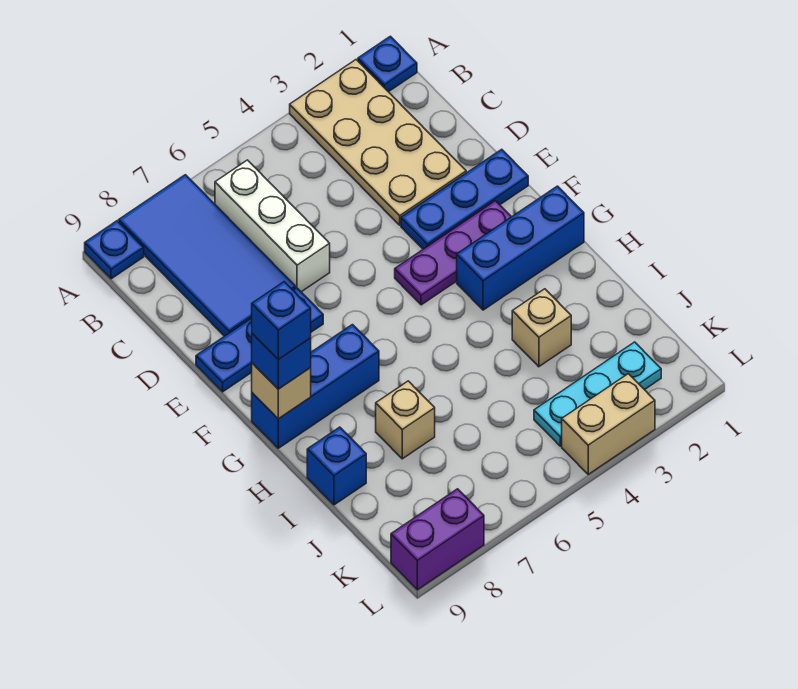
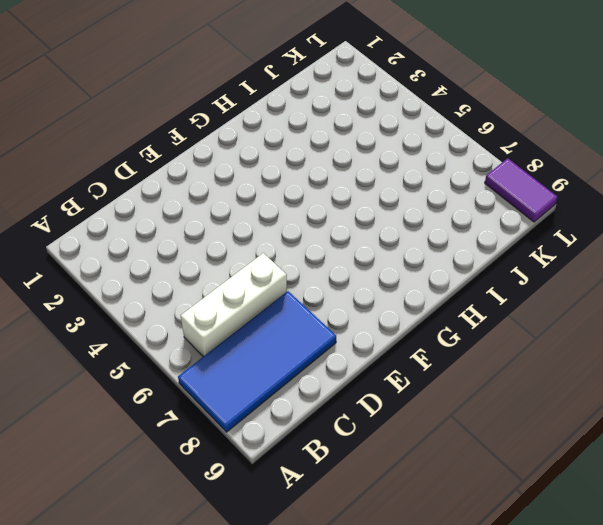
purple tile L8:L9 level 1 -> purple brick L8:L9 level 1
none -> blue plate A1 level 1
none -> tan plate A2:D3 level 1
none -> blue plate A9 level 1

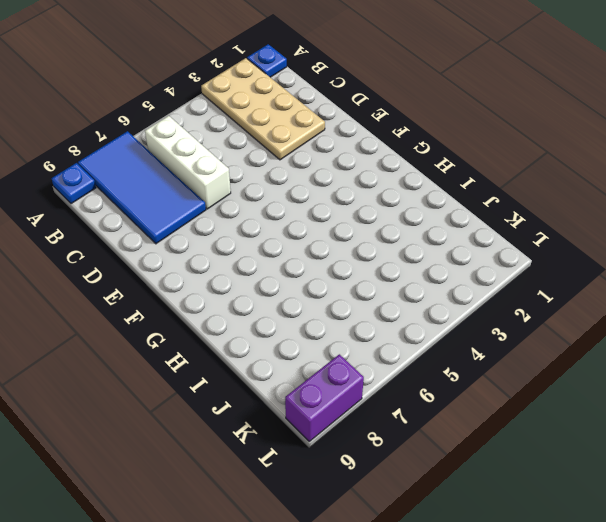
none -> blue plate E1:E3 level 1
none -> blue plate E7:E9 level 1
none -> purple plate F2:F4 level 1

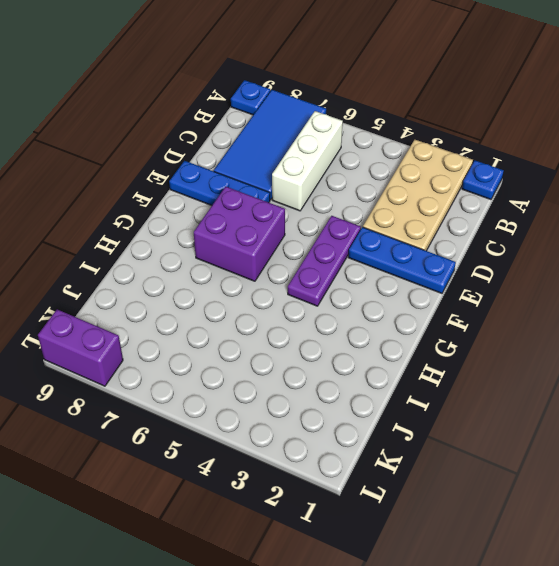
purple plate E4:G4 level 1 -> purple plate F2:F4 level 1
purple brick F6:G7 level 1 -> blue brick G7:G9 level 1
none -> blue brick G1:G3 level 1
none -> tan brick I3 level 1
none -> tan brick I7 level 1

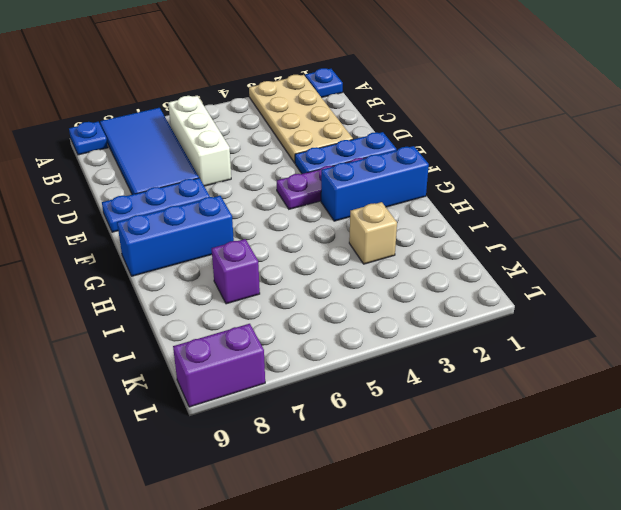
purple brick I7 level 1 -> tan brick I7 level 1
none -> blue brick I9 level 1
none -> cyan plate K2:K4 level 1
none -> tan brick L3:L4 level 1

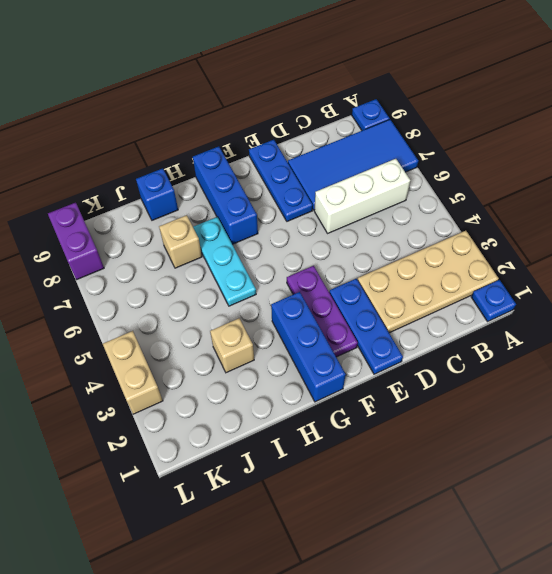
cyan plate H5:H7 level 1 -> cyan plate K2:K4 level 1
none -> tan brick G9 level 2
none -> blue brick G9 level 3
none -> blue brick G9 level 4

